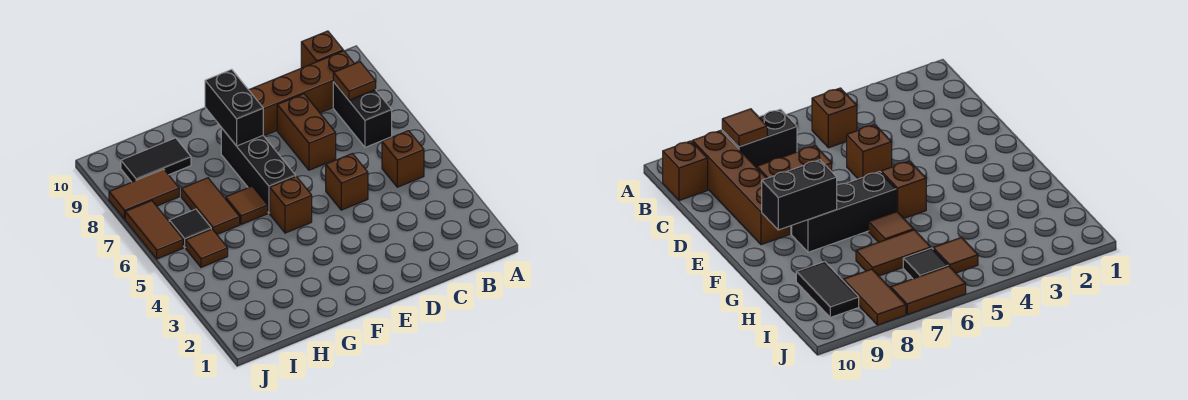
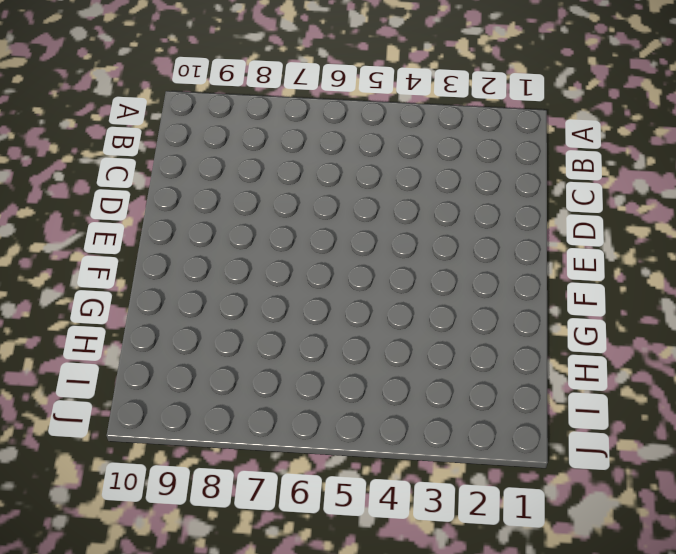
none -> brown brick B5 level 1
none -> black brick B7:B8 level 1
none -> brown brick B9:E9 level 1

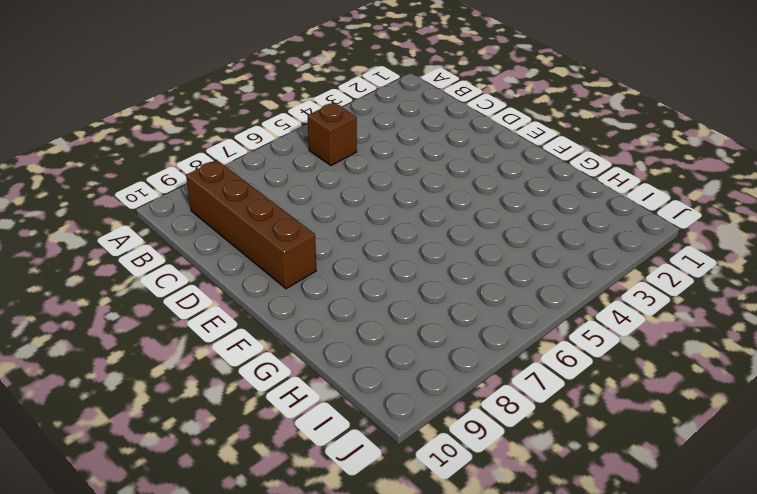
none -> black brick B7:B8 level 1
none -> brown brick B10 level 1
none -> brown brick D5 level 1

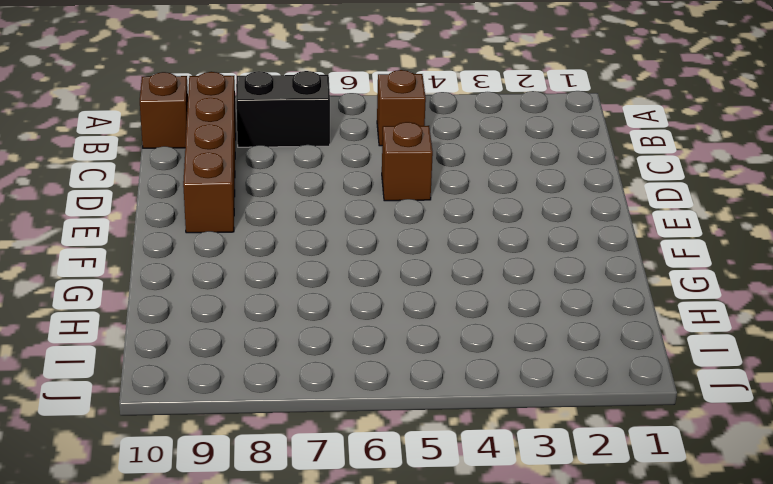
none -> brown brick D7:D8 level 1
none -> brown brick F5 level 1
none -> black brick F6:F8 level 1

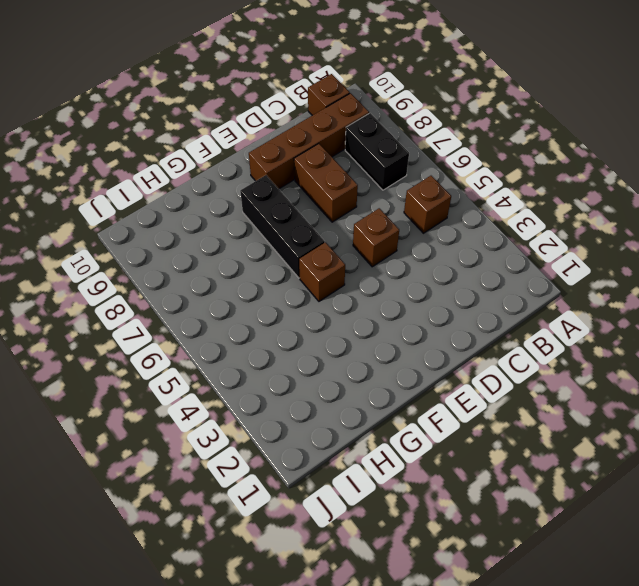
none -> brown tile G6 level 1
none -> brown tile H6:H7 level 1
none -> black tile H9:I9 level 1

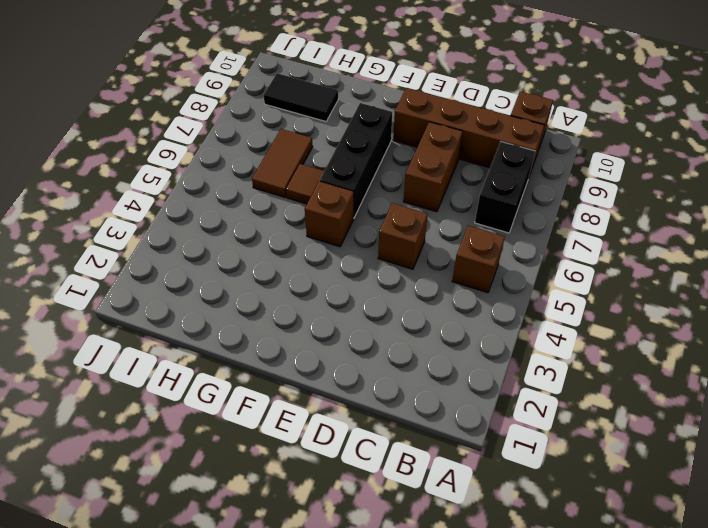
none -> brown tile I5 level 1
none -> black tile I6 level 1
none -> brown tile I8:J8 level 1

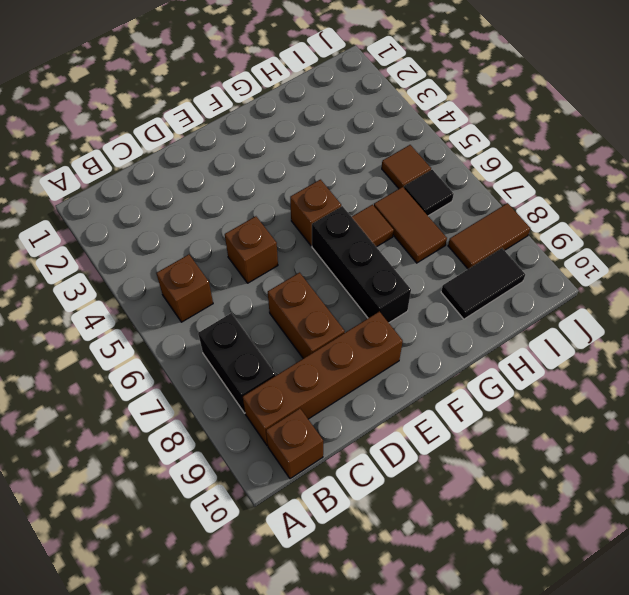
none -> brown tile J6:J7 level 1
none -> brown tile B8 level 2
none -> black brick F8:F9 level 2

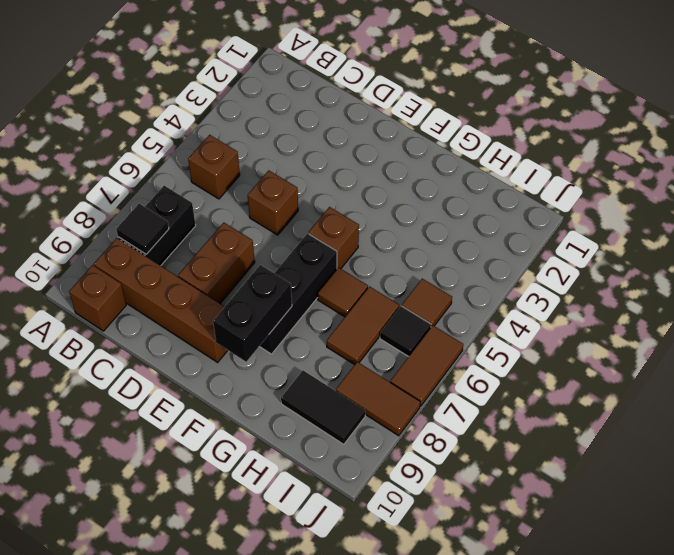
black tile B8 level 2 -> brown tile B8 level 2

